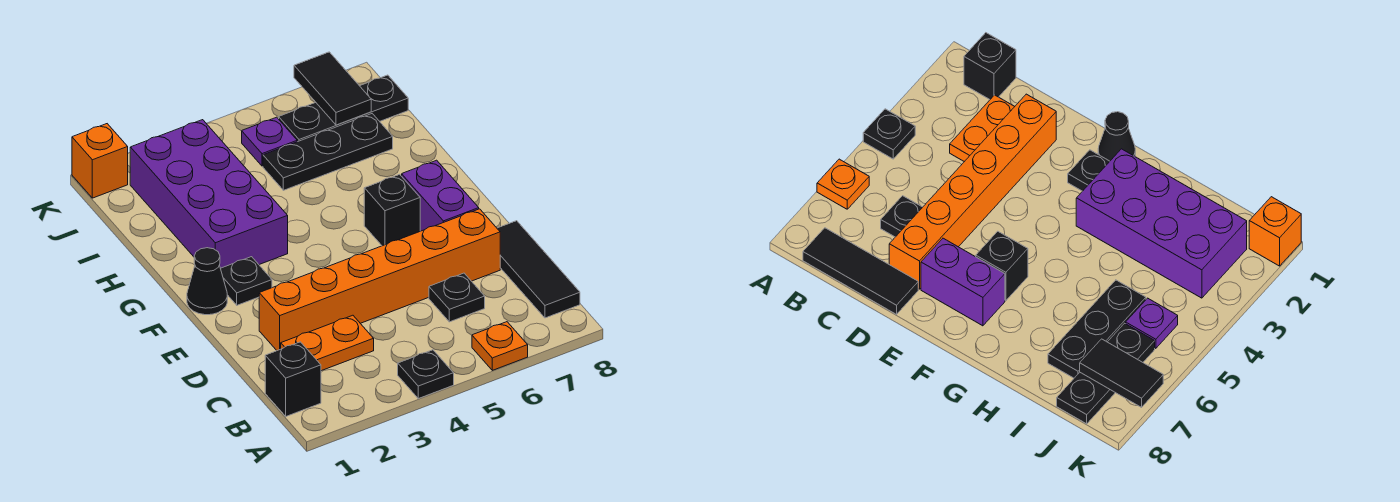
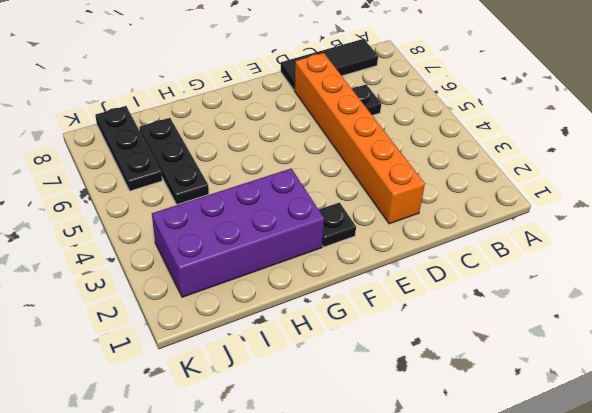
none -> black plate A4 level 1
none -> orange plate A6 level 1
none -> black brick B1 level 1

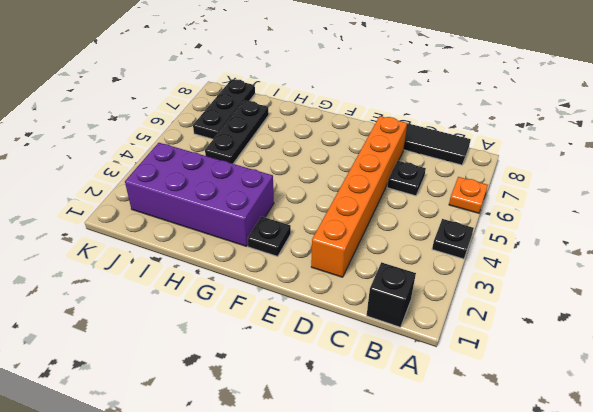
none -> orange plate C2:C3 level 1
none -> purple brick E7:F7 level 1
none -> black cone F1 level 1

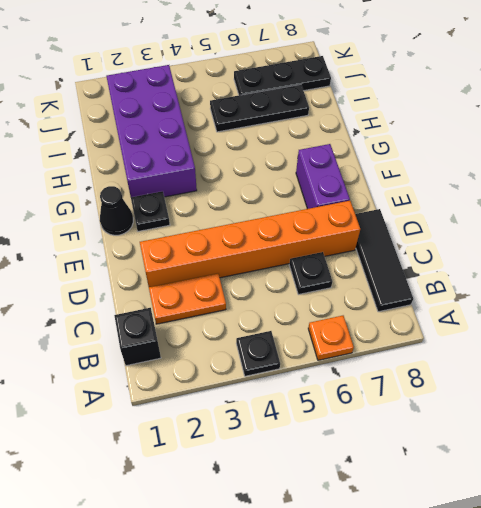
none -> black brick F6 level 1
none -> purple plate J5 level 1
none -> orange brick K1 level 1

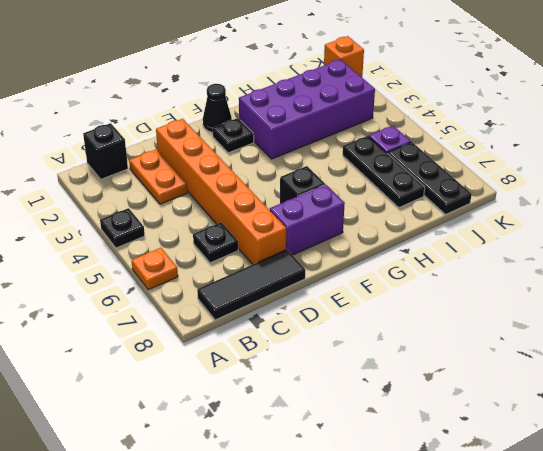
none -> black tile J7:K7 level 2

